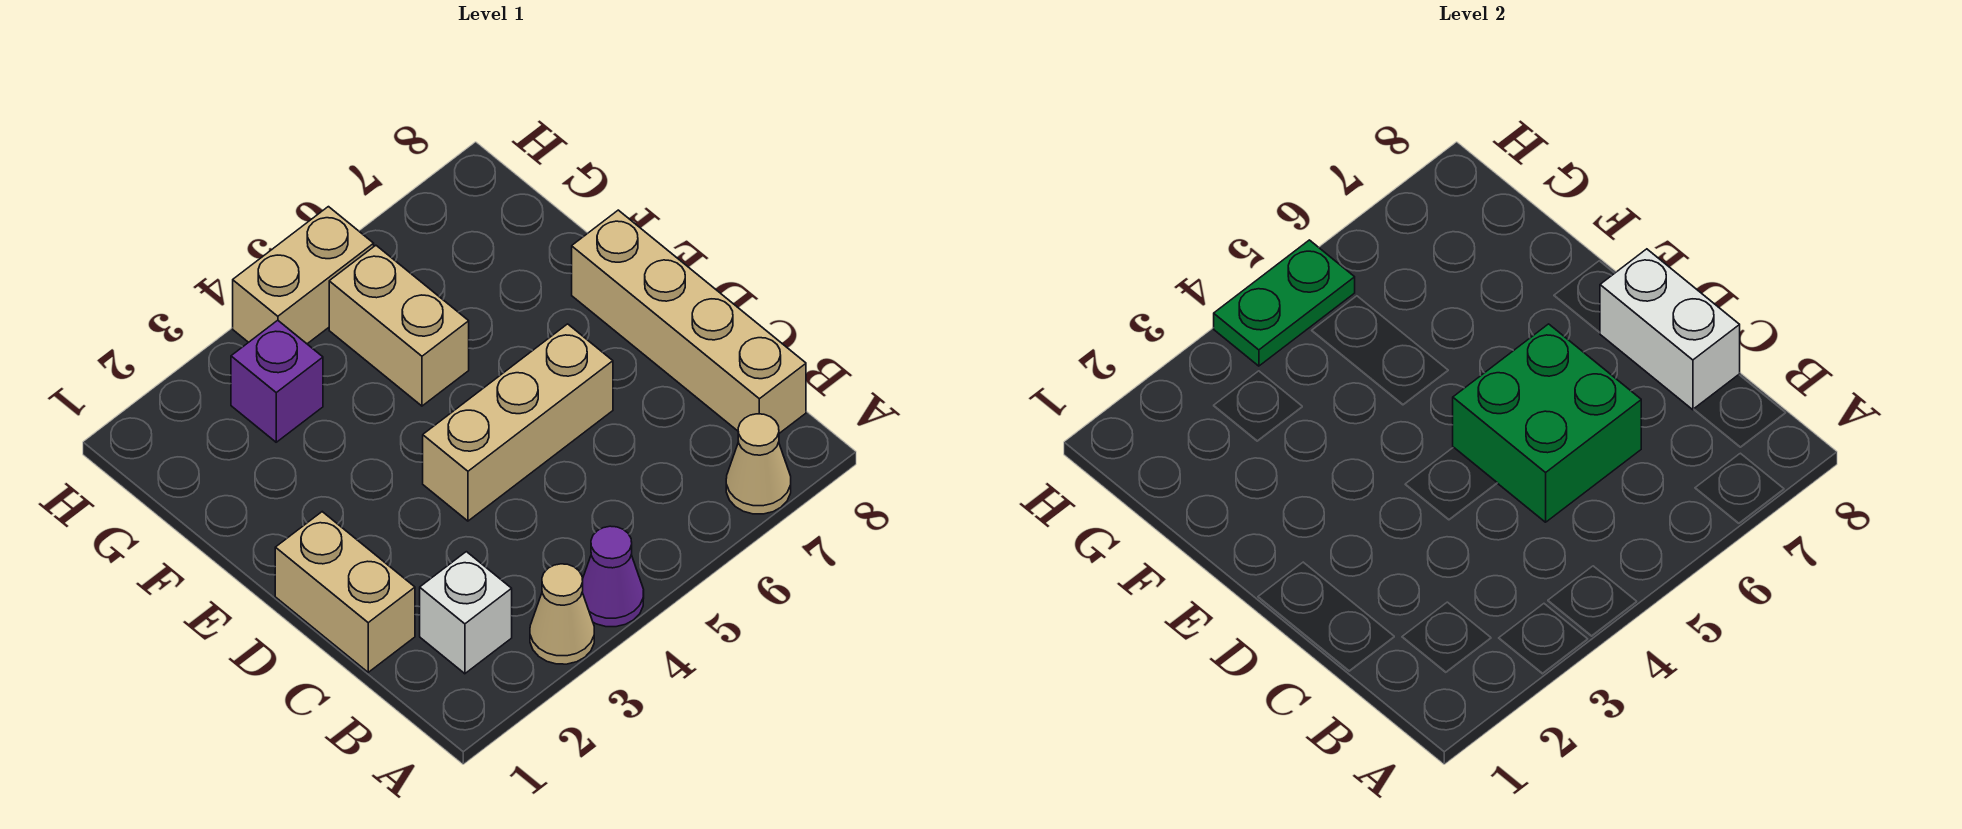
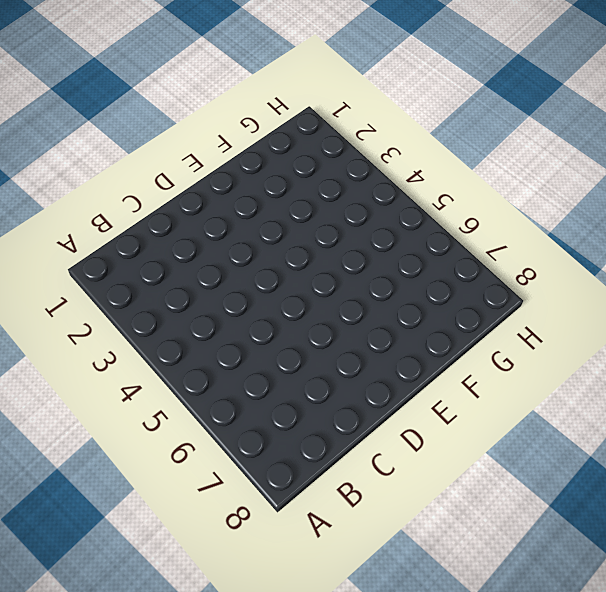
none -> tan cone A3 level 1
none -> purple cone A4 level 1
none -> tan cone A7 level 1

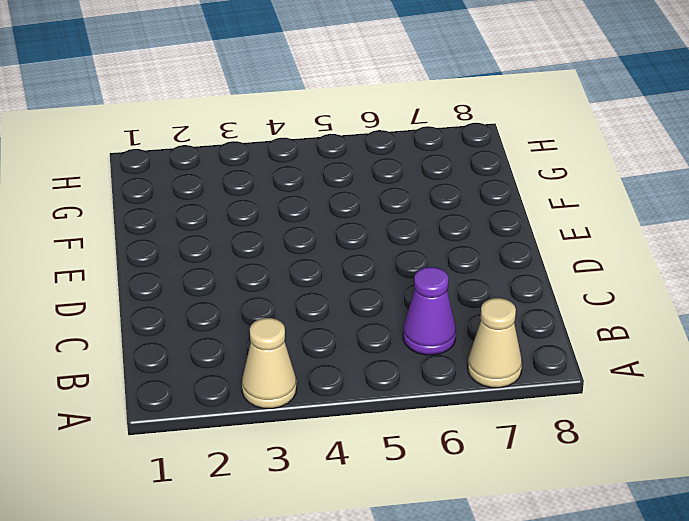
purple cone B6 level 1 -> purple cone A4 level 1
none -> white brick B2 level 1
none -> tan brick B8:E8 level 1
none -> tan brick C1:D1 level 1

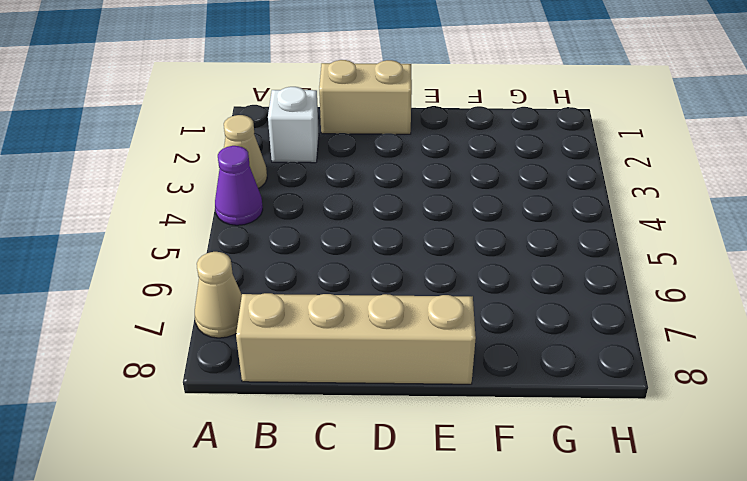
none -> tan brick D4:D6 level 1
none -> tan brick F5:G5 level 1
none -> purple brick G3 level 1

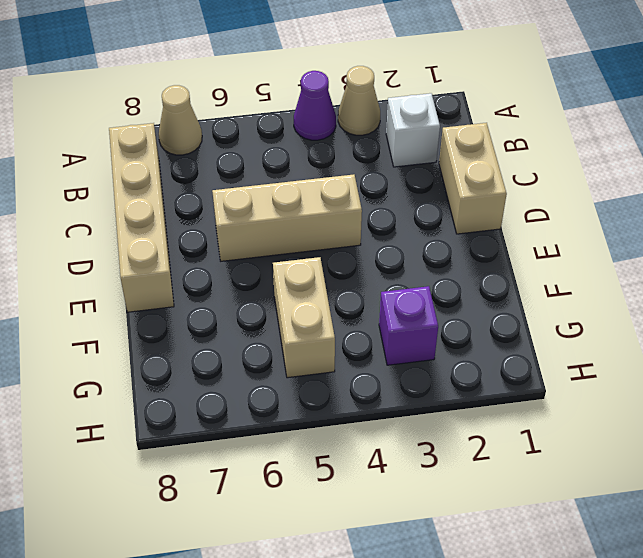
none -> tan brick H4:H5 level 1
none -> green brick C5:D6 level 2
none -> white brick C8:D8 level 2

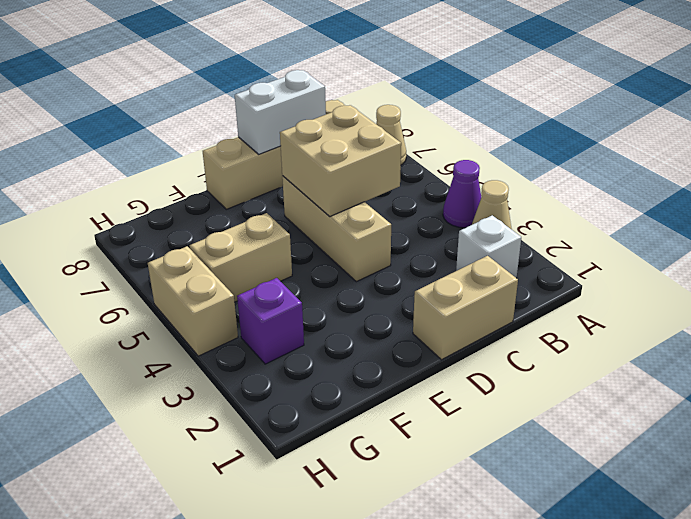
tan brick C5:D6 level 2 -> green brick C5:D6 level 2
none -> green plate H4:H5 level 2

